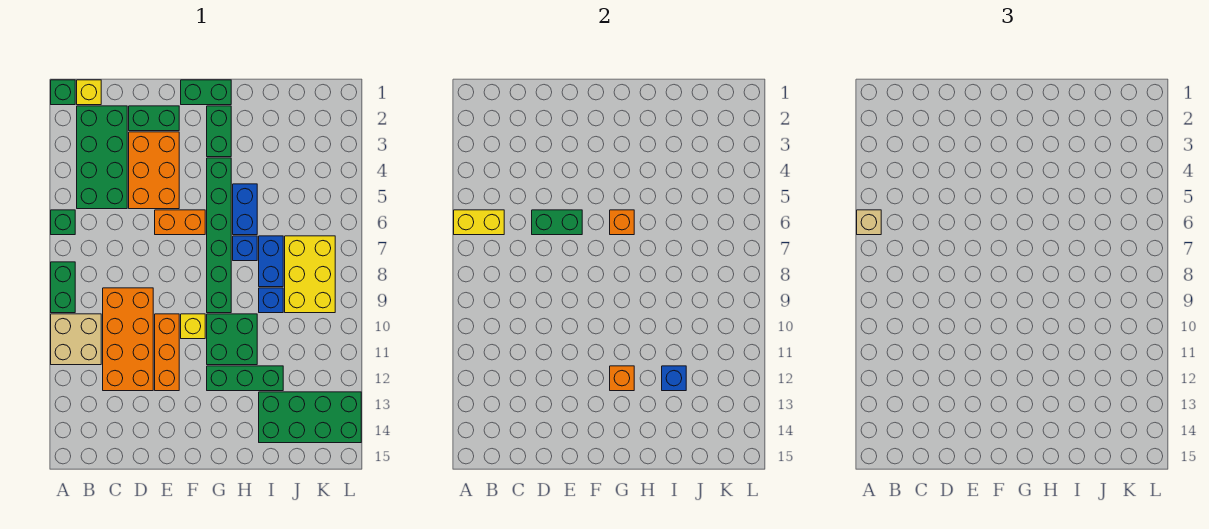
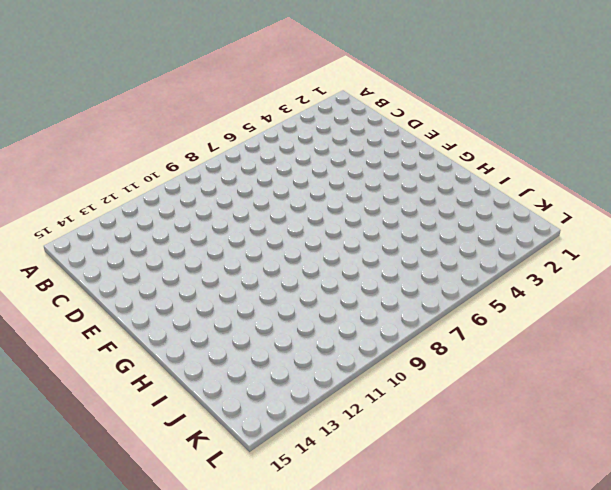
none -> green brick A1 level 1
none -> green brick A6 level 1
none -> green brick A8:A9 level 1

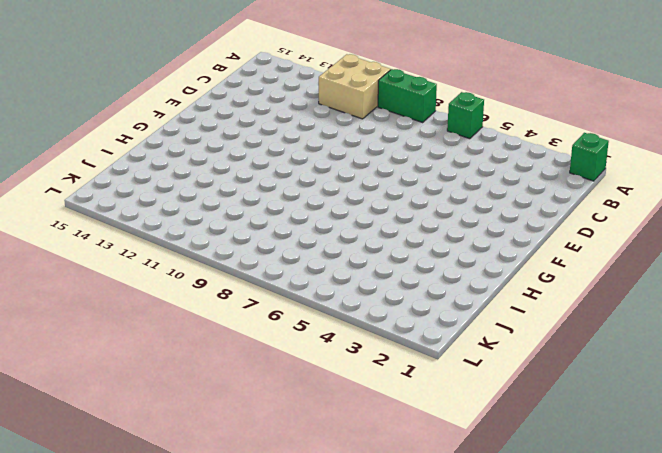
none -> yellow brick B1 level 1
none -> green brick B2:C5 level 1
none -> orange brick C9:D12 level 1

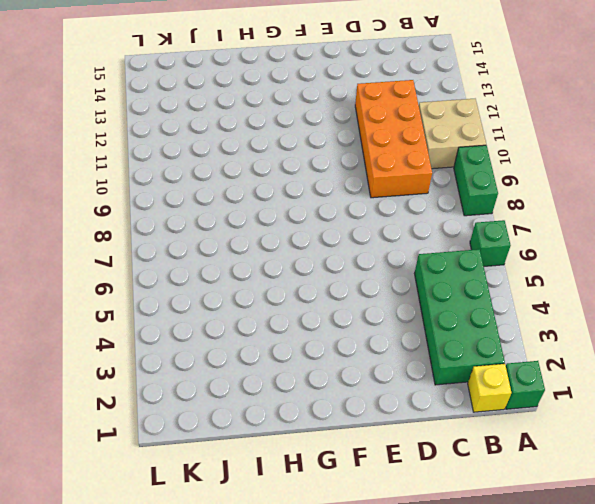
none -> green brick D2:E2 level 1
none -> orange brick D3:E5 level 1
none -> orange brick E6:F6 level 1

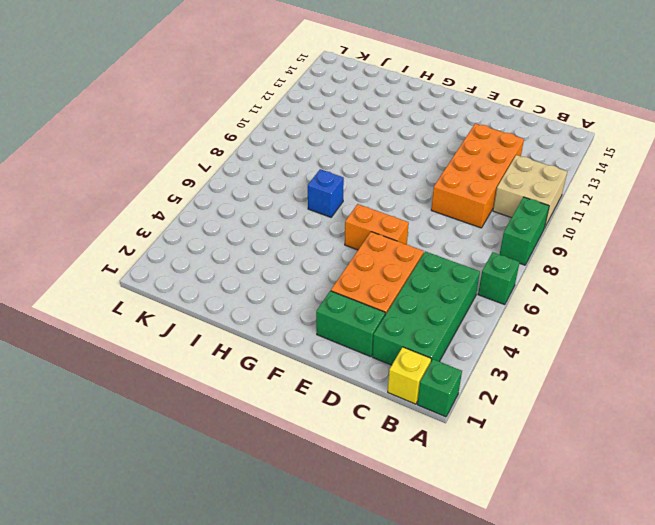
none -> orange brick E10:E12 level 1
none -> green brick F1:G1 level 1
none -> yellow brick F10 level 1

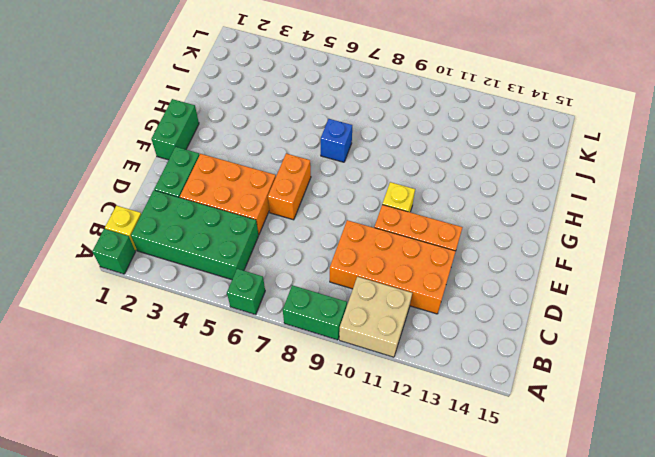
none -> green brick G2:G3 level 1
none -> green brick G4:G9 level 1
none -> green brick G10:H11 level 1

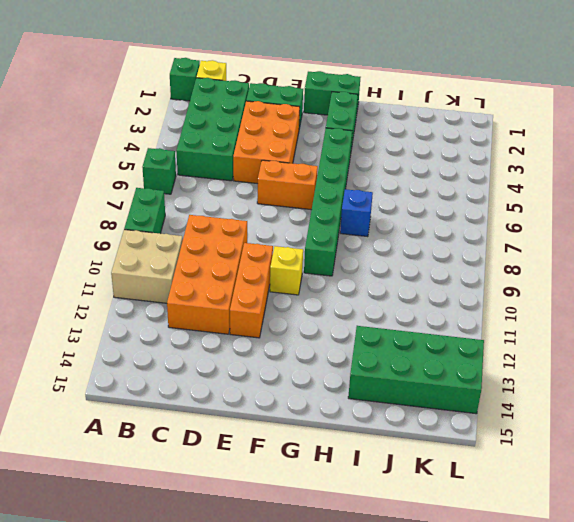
none -> green brick G10:H11 level 1
none -> green brick G12:I12 level 1
none -> blue brick H5:H6 level 1

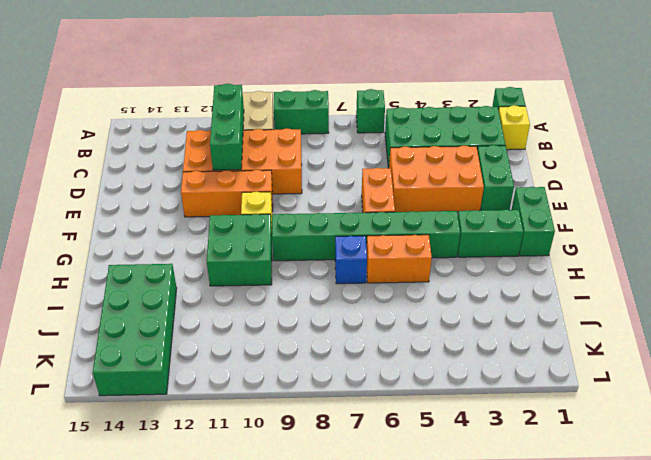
green brick B11:D11 level 2 -> green brick G12:I12 level 1
orange brick H5:H6 level 1 -> blue brick H5:H6 level 1
none -> blue brick I7:I8 level 1
none -> blue brick I9 level 1
none -> yellow brick J7:K9 level 1

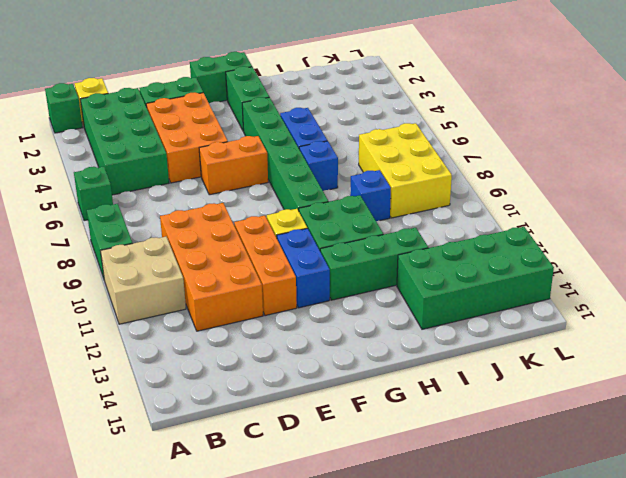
blue brick F11:F12 level 1 -> blue brick I7:I8 level 1
none -> yellow brick A6:B6 level 2
none -> green brick D6:E6 level 2
none -> orange brick G6 level 2

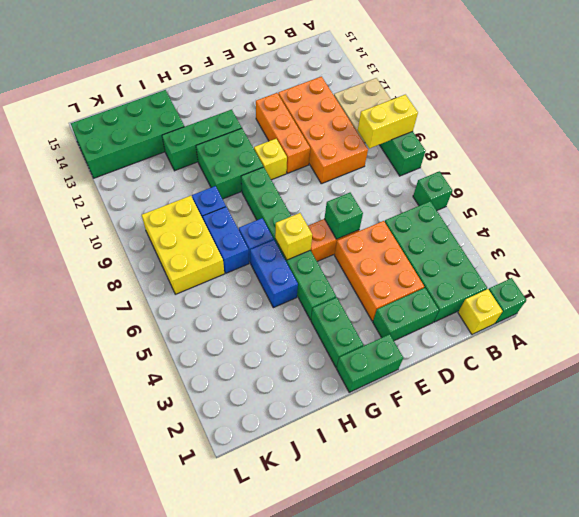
yellow brick A9:B9 level 2 -> yellow brick A6:B6 level 2
green brick E6 level 2 -> green brick D6:E6 level 2
yellow brick G6 level 2 -> orange brick G6 level 2
none -> orange brick G12 level 2
none -> blue brick I12 level 2
none -> tan brick A6 level 3

